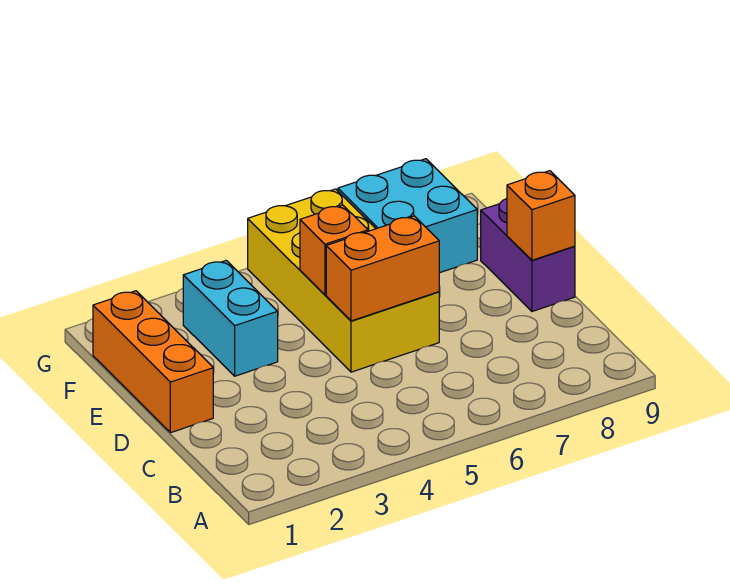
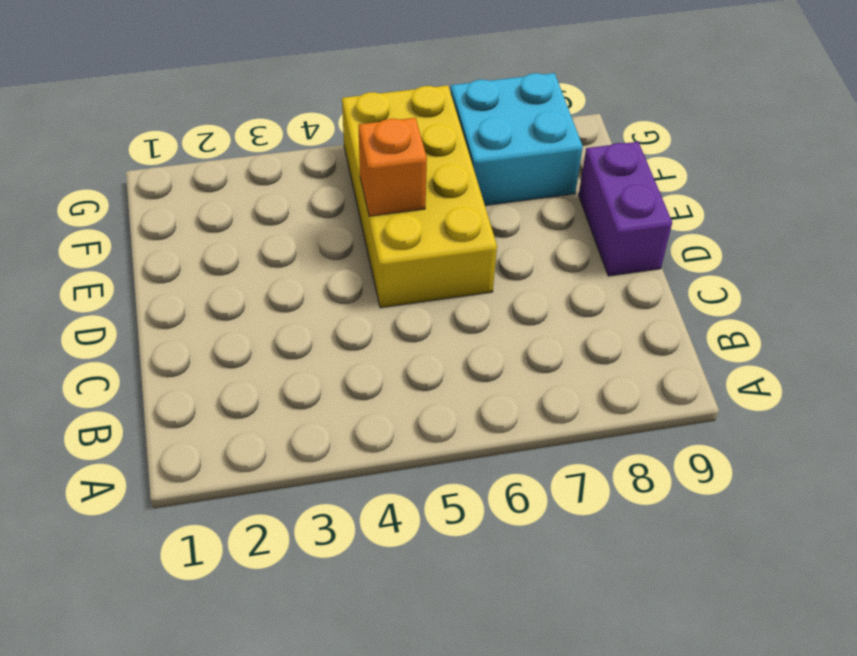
none -> orange brick D1:F1 level 1
none -> cyan brick E3:F3 level 1

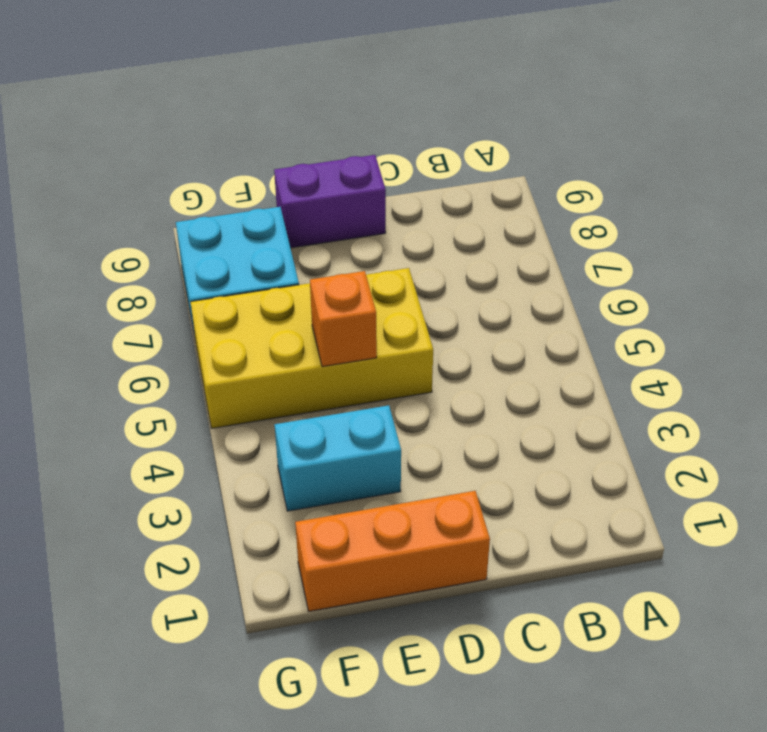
none -> orange brick D5:D6 level 2
none -> orange brick D9 level 2

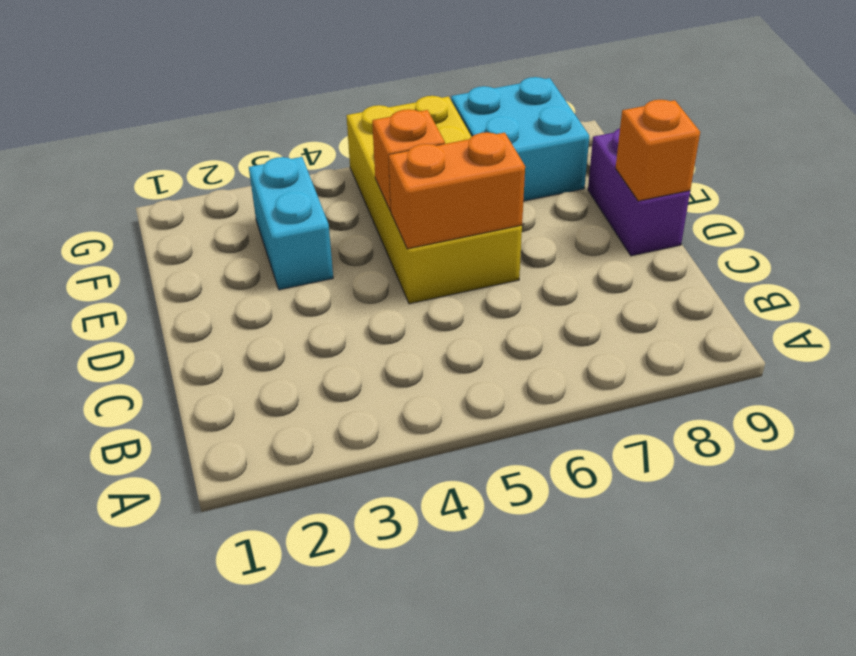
none -> orange brick D1:F1 level 1

